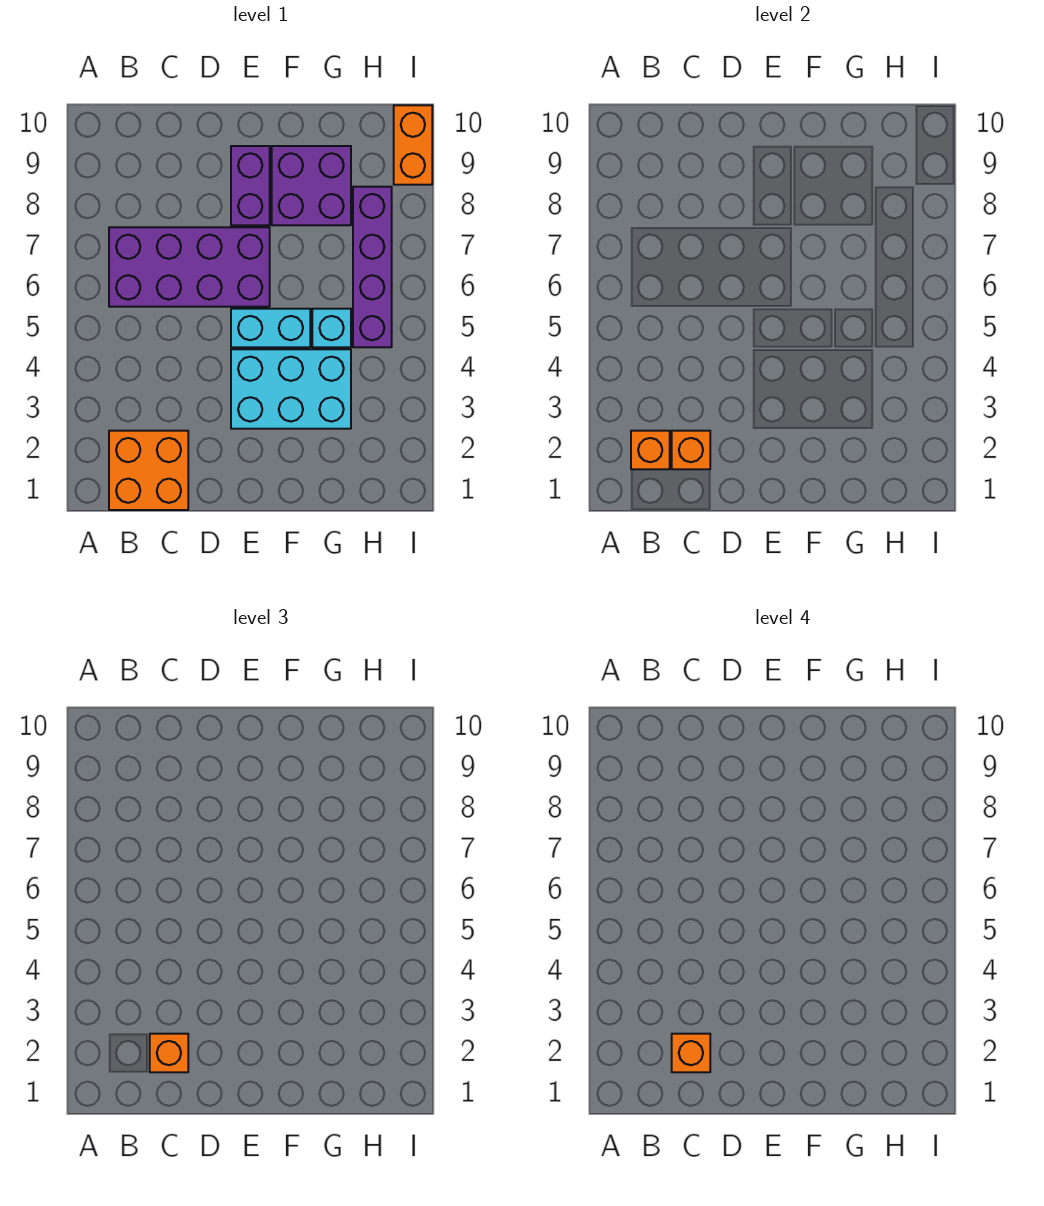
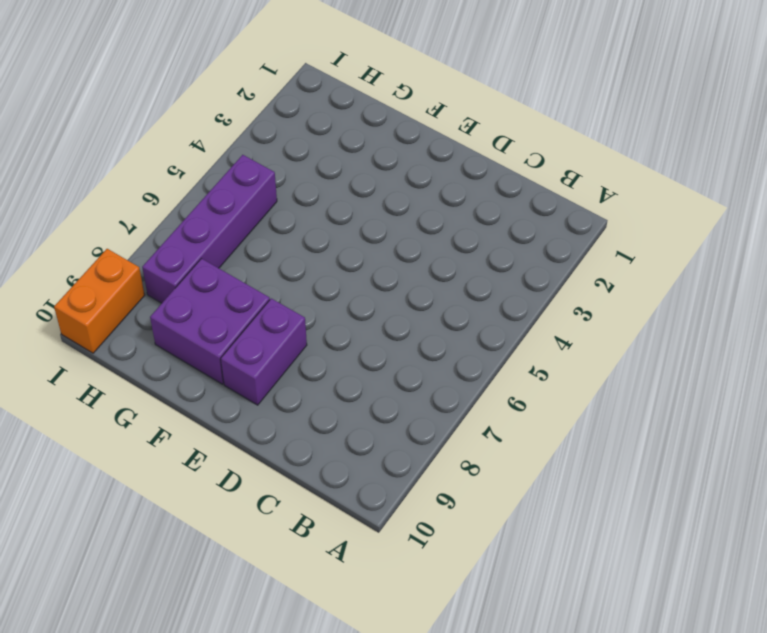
none -> orange brick B1:C2 level 1
none -> purple brick B6:E7 level 1
none -> cyan brick E3:G4 level 1

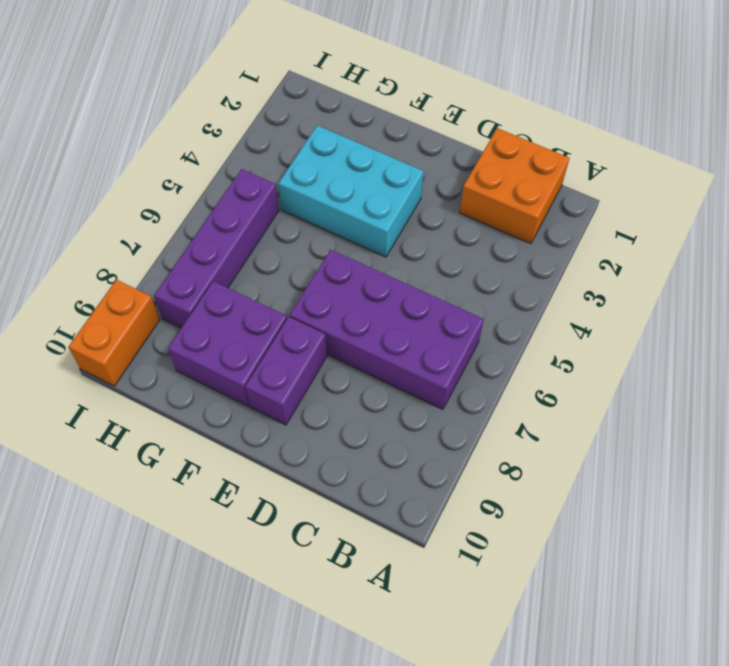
none -> cyan brick E5:F5 level 1
none -> cyan brick G5 level 1
none -> orange brick B2 level 2

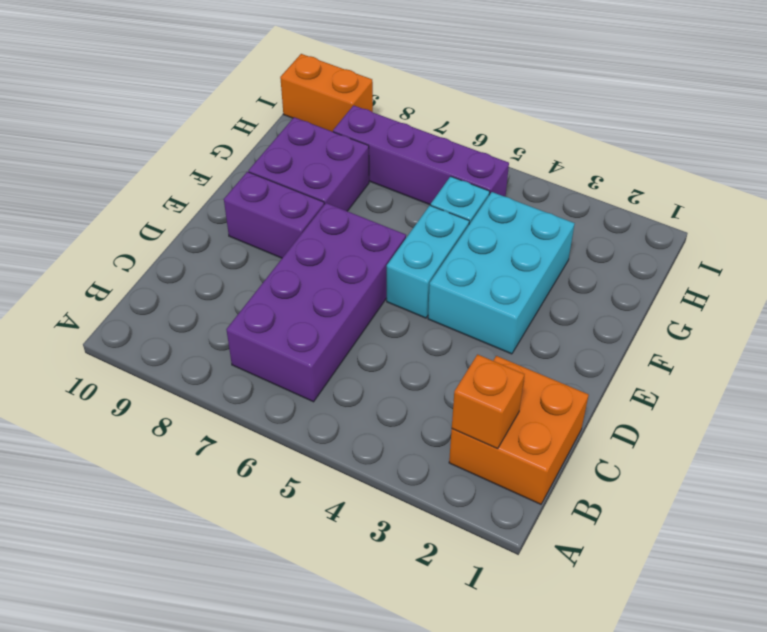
none -> orange brick C2 level 2
none -> orange brick C2 level 3
none -> orange brick C2 level 4

